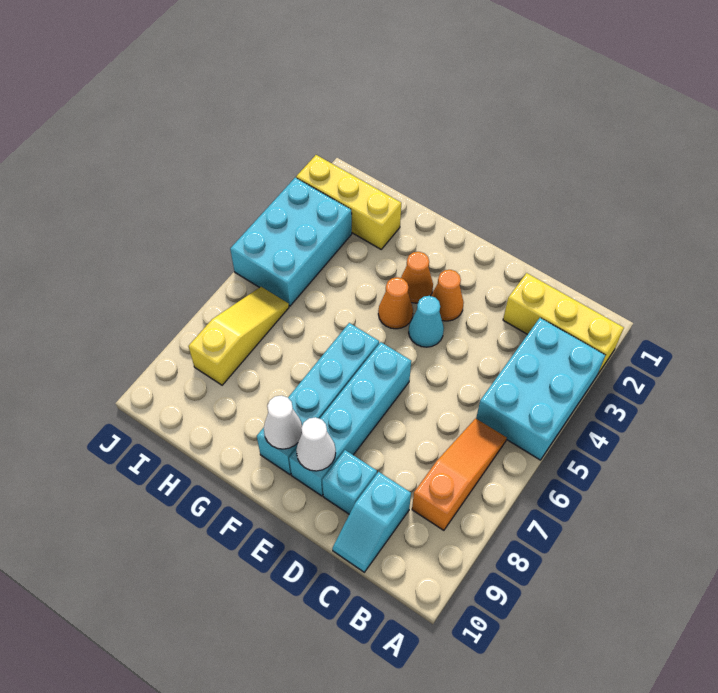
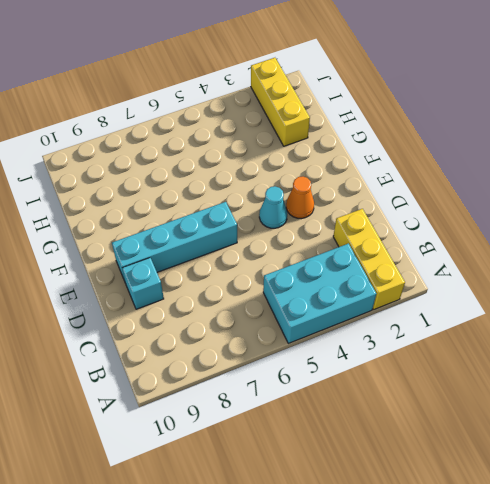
none -> orange slope B6:B8 level 1 top 8
none -> cyan slope C9:C10 level 1 top 9
none -> orange cone F3 level 1

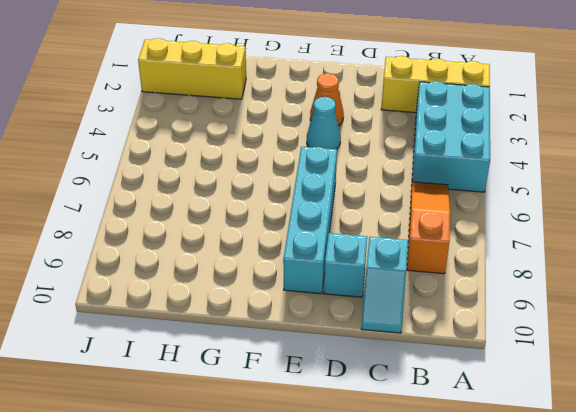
none -> orange cone F3 level 1
none -> orange cone F4 level 1
none -> cyan brick F6:F9 level 1

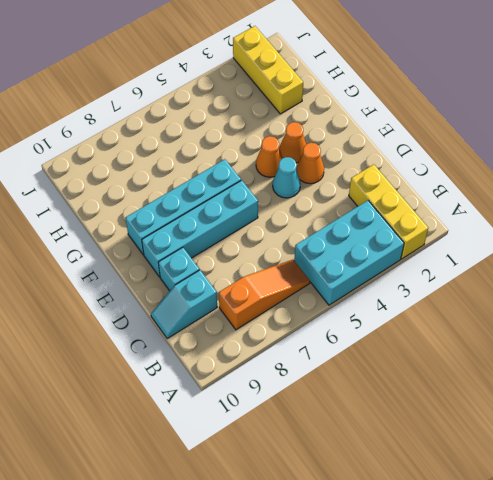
none -> cyan brick I3:J5 level 1
none -> yellow slope I6:I8 level 1 top 8
none -> white cone E9 level 2

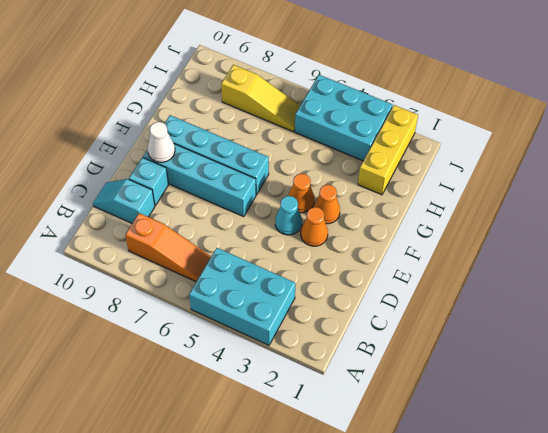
none -> yellow brick A2:C2 level 1
none -> white cone F9 level 2

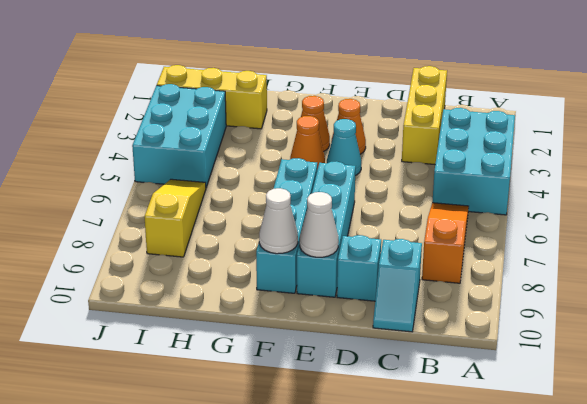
yellow brick C1:C3 level 1 -> yellow brick A2:C2 level 1

